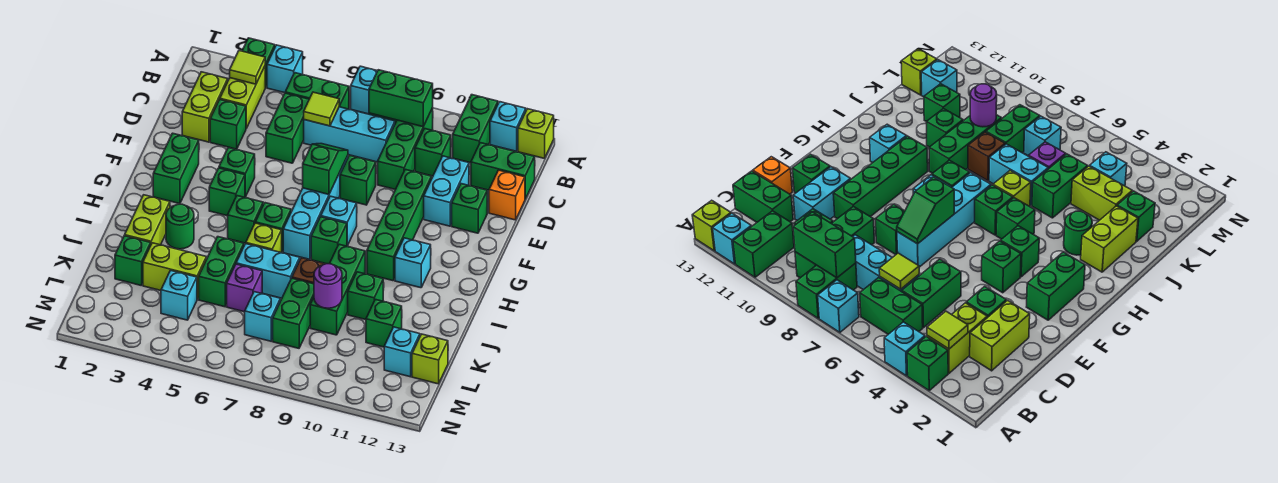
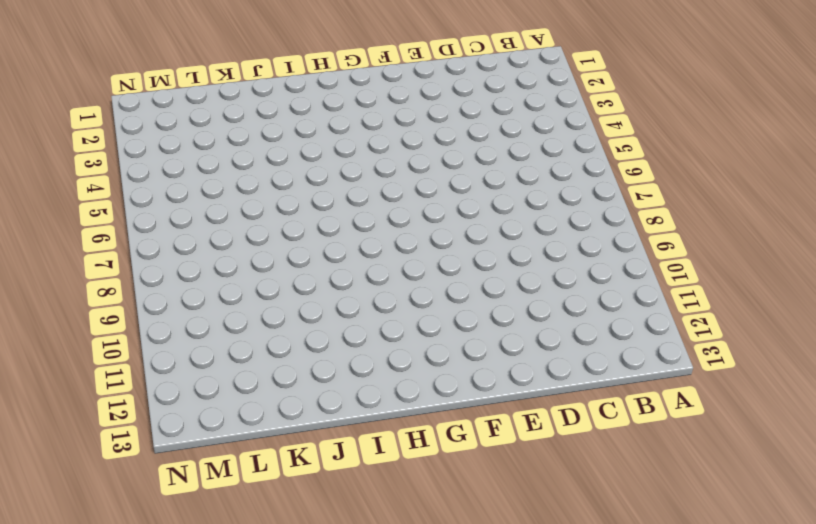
none -> green brick A3 level 1
none -> cyan brick A4 level 1
none -> cyan brick A7 level 1
none -> green brick A8:B8 level 1

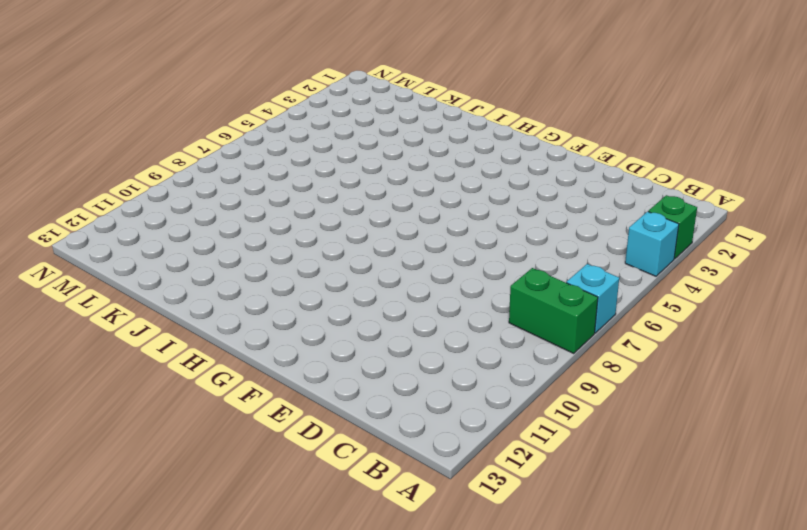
none -> green brick A11:B11 level 1
none -> cyan brick A12 level 1
none -> lime brick A13 level 1
none -> lime brick B3:C3 level 1

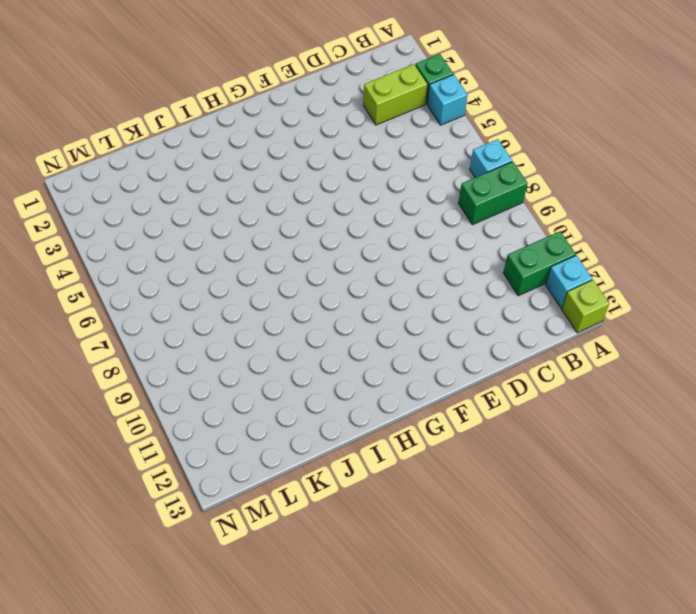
none -> green brick B5:B6 level 1
none -> green brick B9:D9 level 1
none -> lime brick C2:D2 level 1
none -> green brick C5:D5 level 1

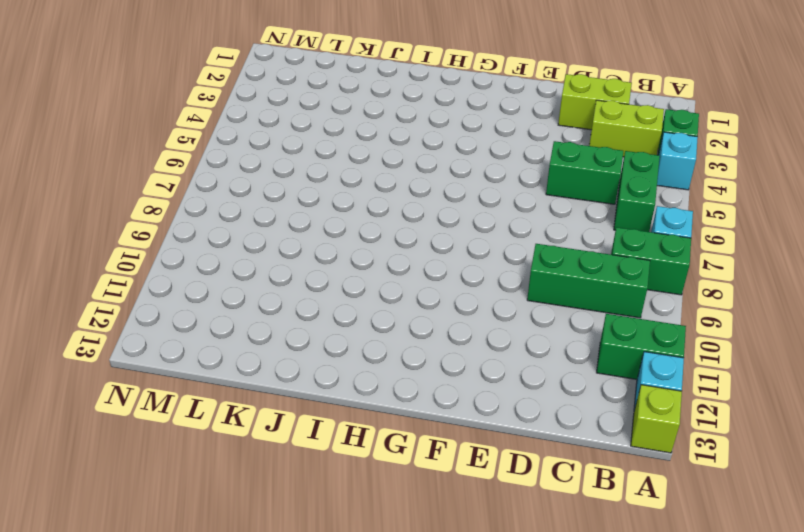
none -> cyan brick C6:C8 level 1
none -> green brick C10 level 1
none -> green brick C12:C13 level 1
none -> green brick D3 level 1

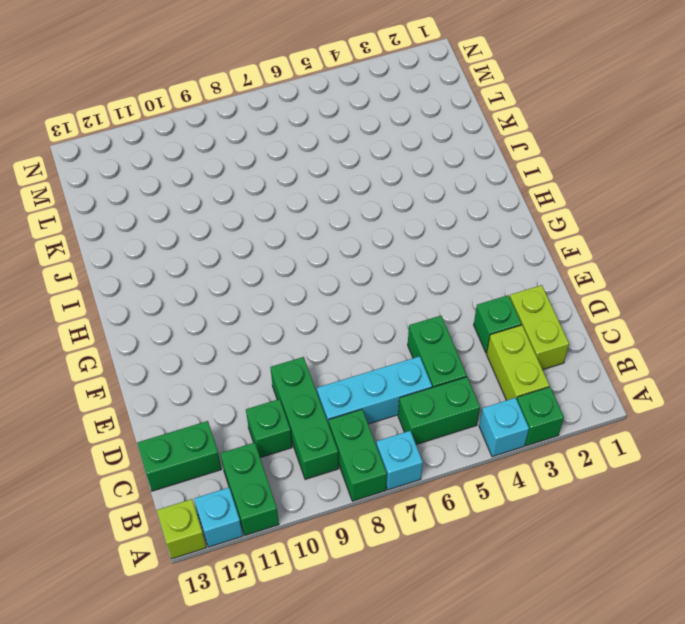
none -> cyan brick D11:E11 level 1
none -> orange brick D13 level 1
none -> cyan brick E7:H7 level 1
none -> green brick E8 level 1

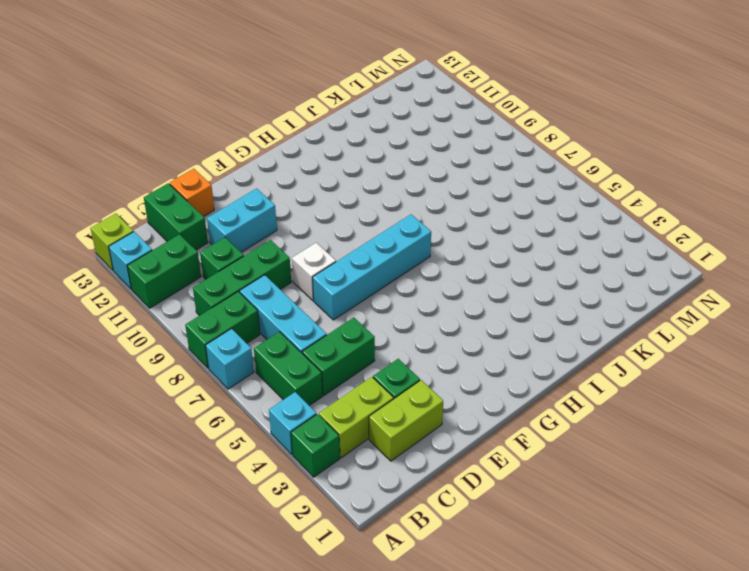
white brick E8 level 1 -> green brick E8 level 1
none -> green brick E10:H10 level 1
none -> green brick E12 level 1
none -> green brick F2:G2 level 1
none -> green brick F4 level 1

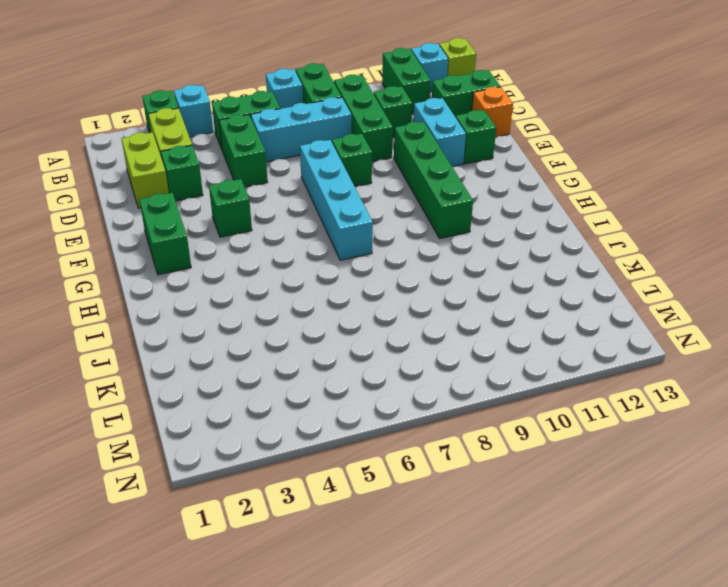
none -> green brick G4 level 1
none -> cyan brick G8 level 1
none -> green brick H5 level 1
none -> green brick H6 level 1

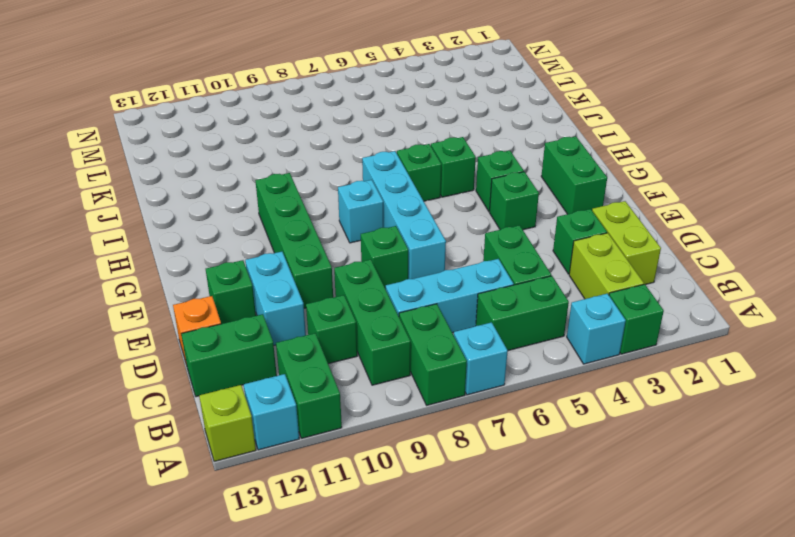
none -> green brick H8 level 1
none -> cyan brick H11 level 1
none -> lime brick I2:J2 level 1
none -> green round brick I3 level 1

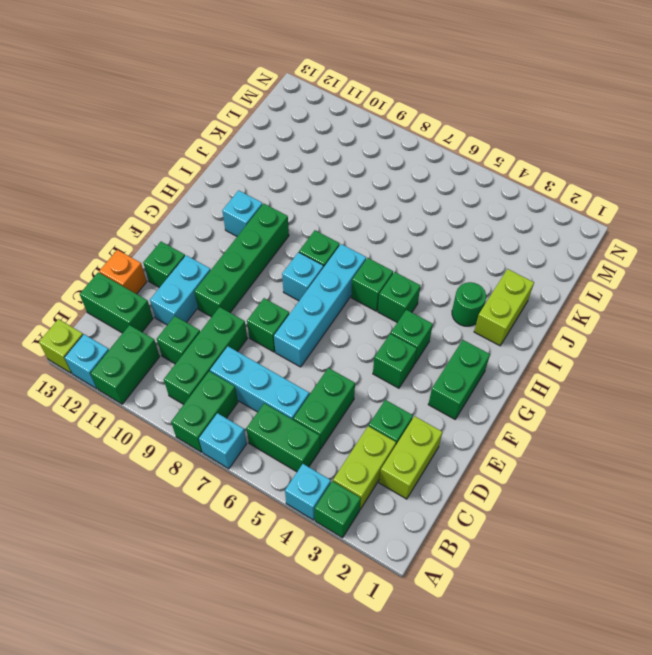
none -> lime brick I6 level 1
none -> green brick I9:K9 level 1
none -> green brick J5:K5 level 1
none -> cyan brick J6:J7 level 1

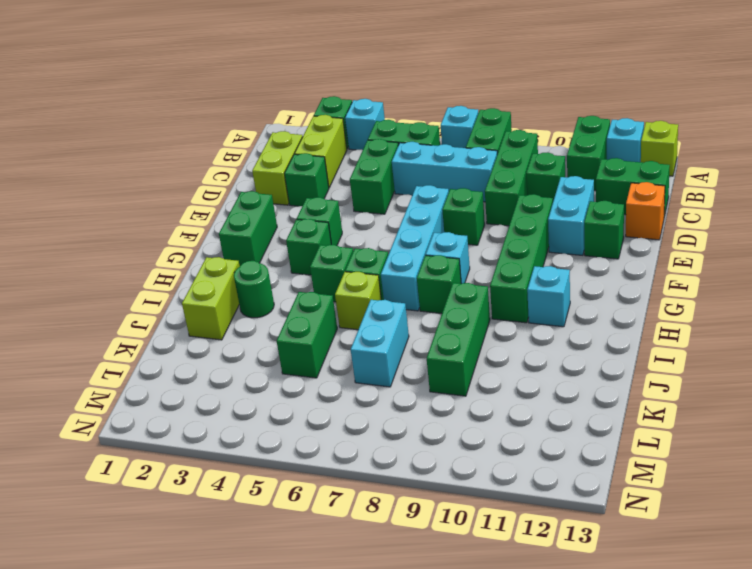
cyan brick J7:K7 level 1 -> cyan brick J6:J7 level 1
none -> brown brick J8 level 1
none -> green brick J10 level 1
none -> green brick K2 level 1
none -> lime brick K3:K4 level 1

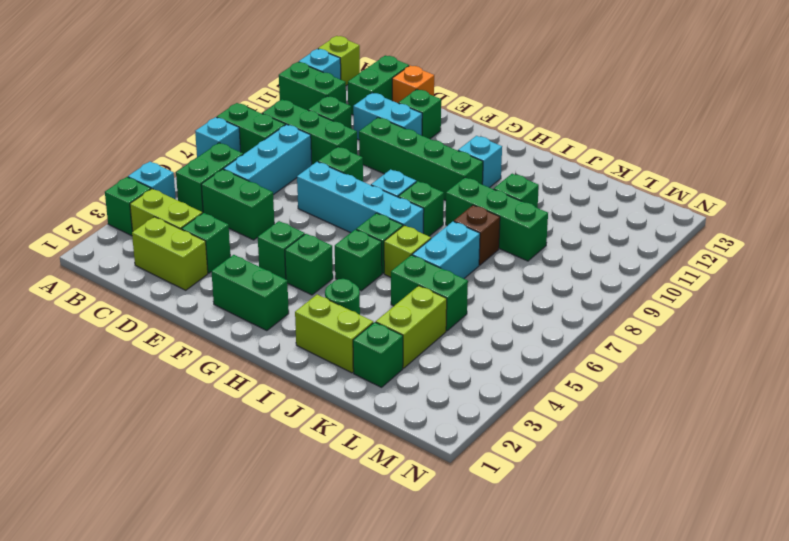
none -> purple brick K6 level 1
none -> green brick K8:L8 level 1
none -> green brick K11 level 1
none -> cyan brick L4 level 1

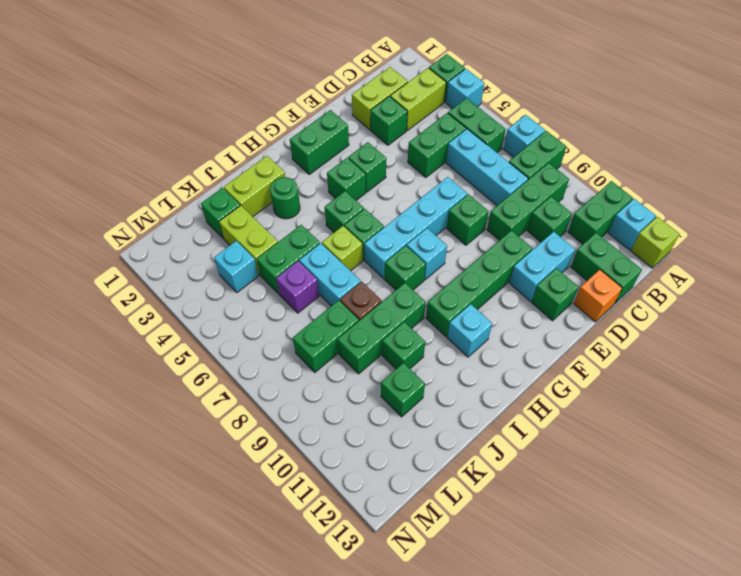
none -> cyan brick L7 level 1
none -> cyan brick L12 level 1
none -> lime brick L13 level 1
none -> lime tile B3 level 2

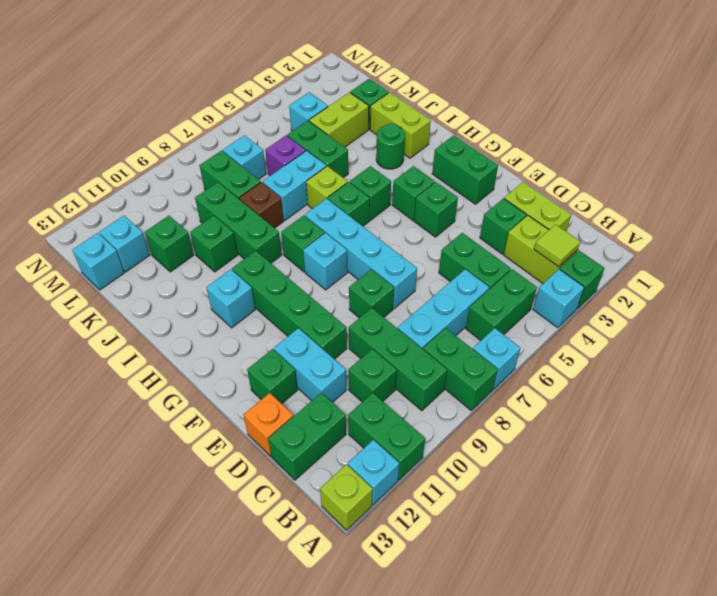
cyan brick L13 level 1 -> lime brick L13 level 1
none -> green brick B8:B9 level 2
none -> lime tile C6 level 2
none -> green slope E7:F7 level 2 top F
none -> purple round brick K9 level 2

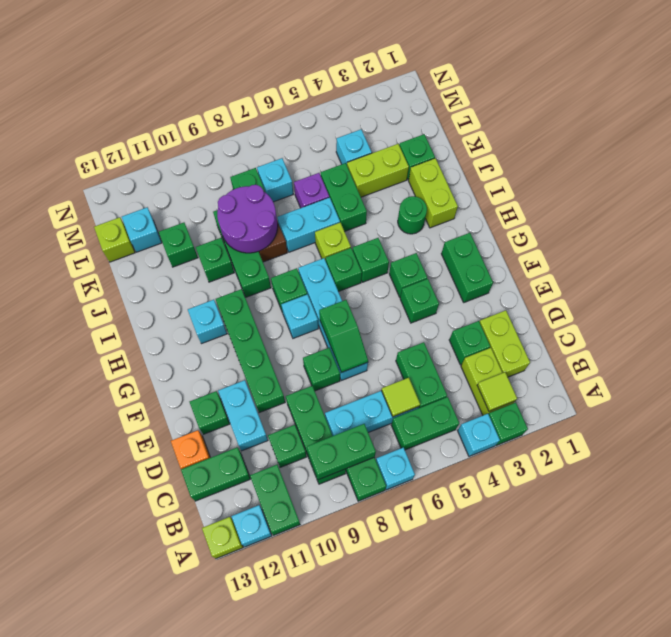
purple round brick J8:K9 level 2 -> purple round brick K9 level 2

